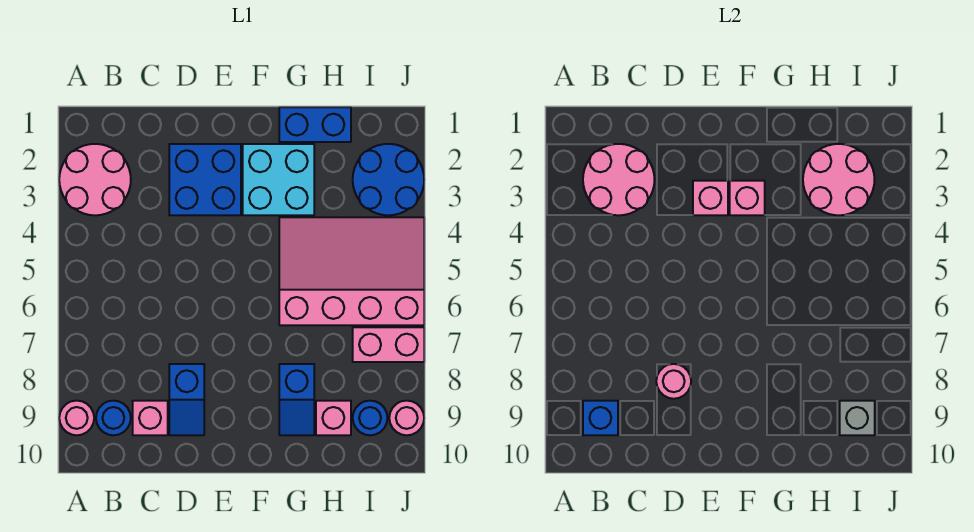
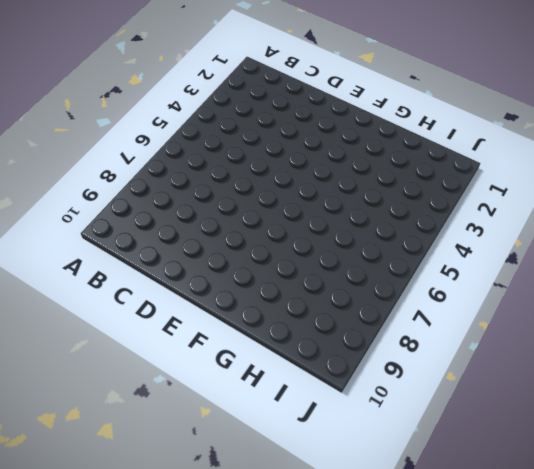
none -> pink round brick A2:B3 level 1
none -> pink round brick A9 level 1
none -> blue round brick B9 level 1

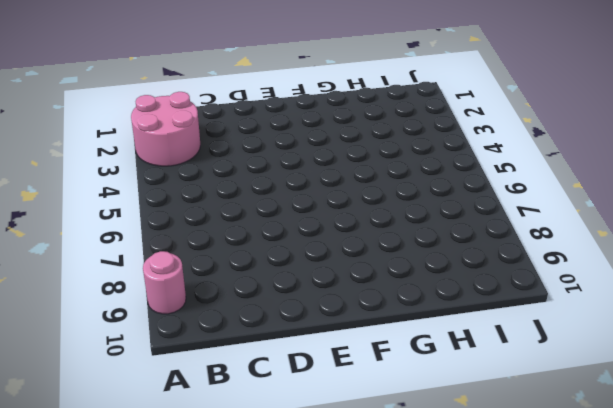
none -> blue round brick B9 level 1
none -> pink brick C9 level 1
none -> blue brick D2:E3 level 1

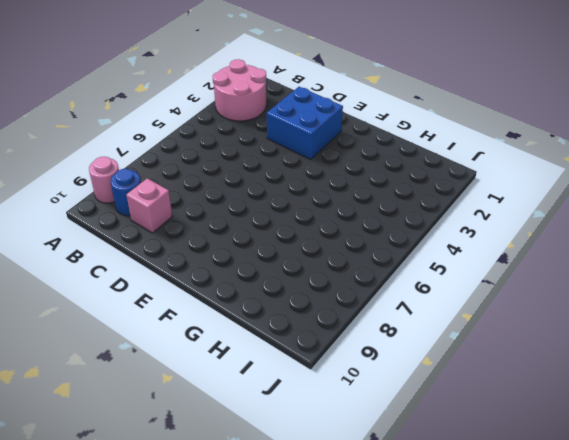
none -> blue slope D8:D9 level 1 top 8
none -> cyan brick F2:G3 level 1
none -> blue brick G1:H1 level 1

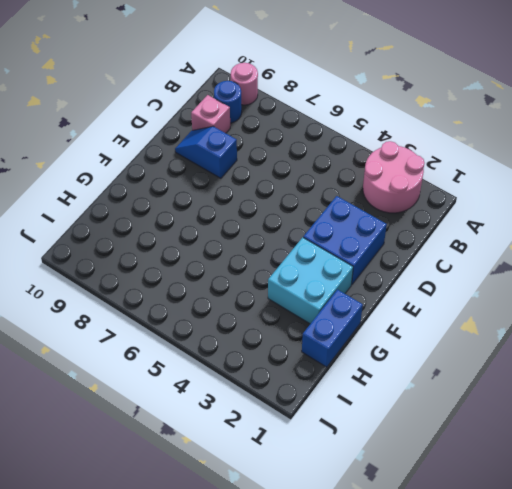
none -> pink slope G4:J6 level 1 top 6
none -> blue slope G8:G9 level 1 top 8
none -> pink brick H9 level 1

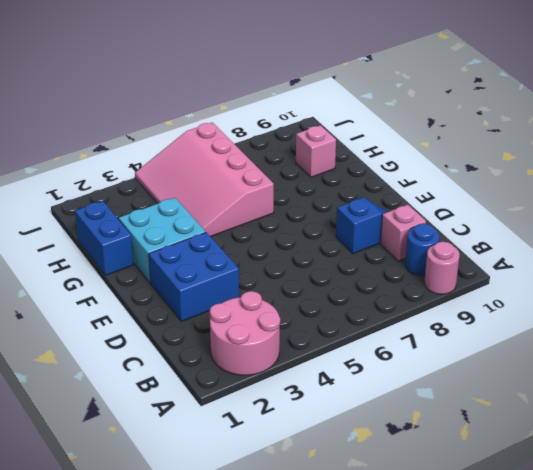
none -> blue slope G8:G9 level 1 top 8
none -> blue round brick I2:J3 level 1
none -> pink brick I7:J7 level 1

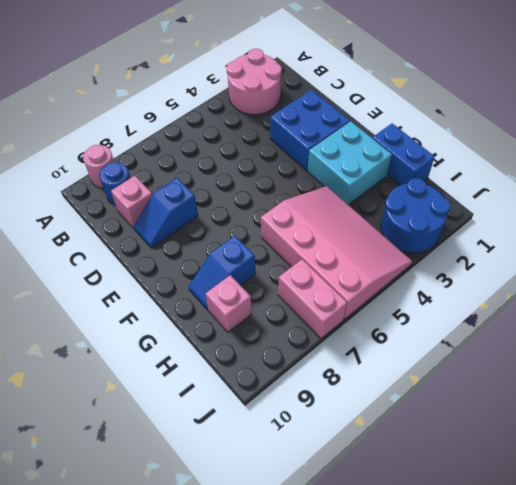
none -> blue round brick I9 level 1
none -> pink round brick J9 level 1
none -> pink round brick B2:C3 level 2

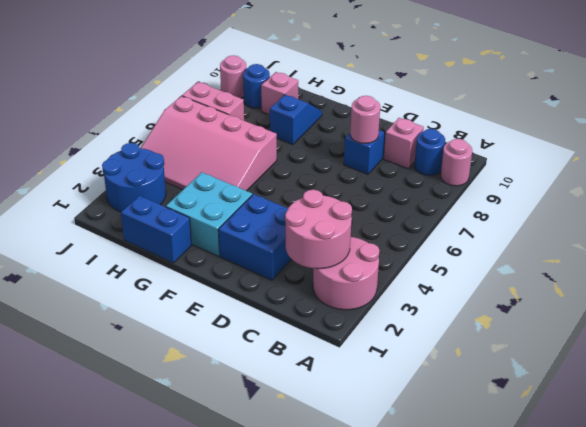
none -> blue brick B9 level 2
none -> pink brick E3 level 2
none -> pink brick F3 level 2

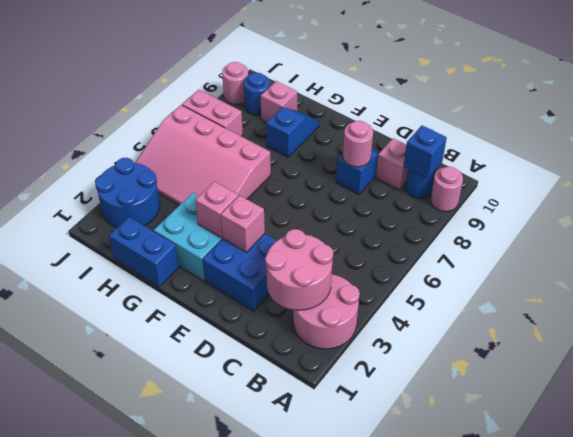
none -> pink round brick H2:I3 level 2
none -> grey brick I9 level 2

